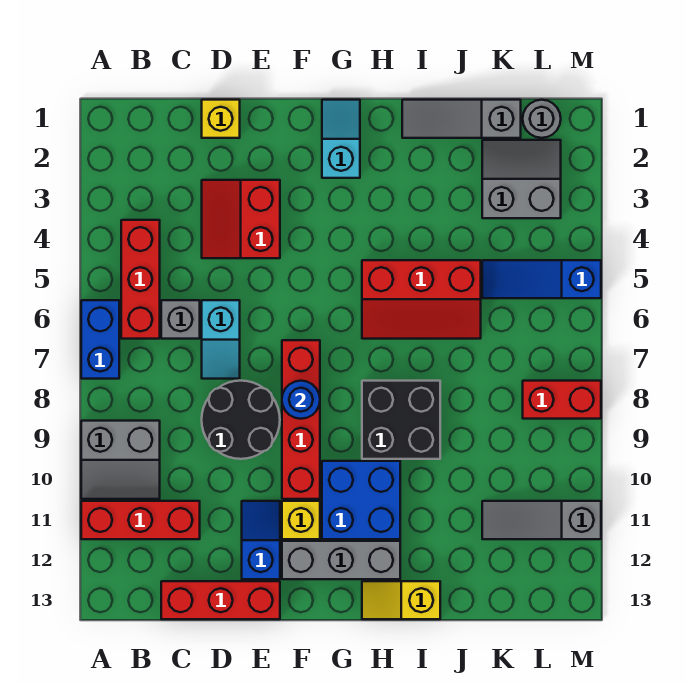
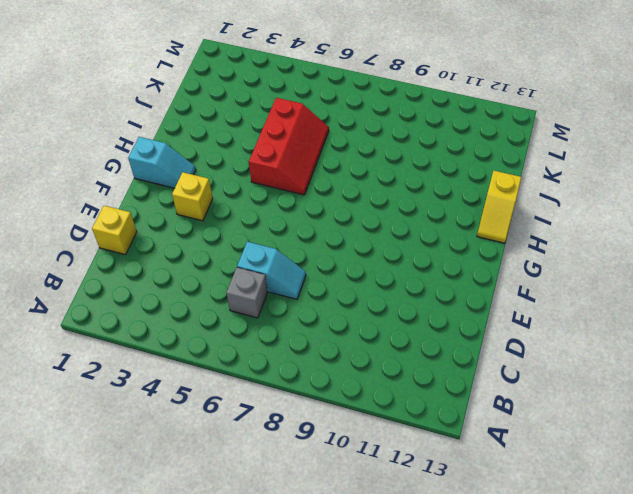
yellow brick F3 level 1 -> yellow brick F11 level 1
cyan slope G1:G2 level 1 top 1 -> cyan slope G1:G2 level 1 top 2
none -> blue brick A6:A7 level 1
none -> grey slope A9:B10 level 1 top 9
none -> red brick A11:C11 level 1

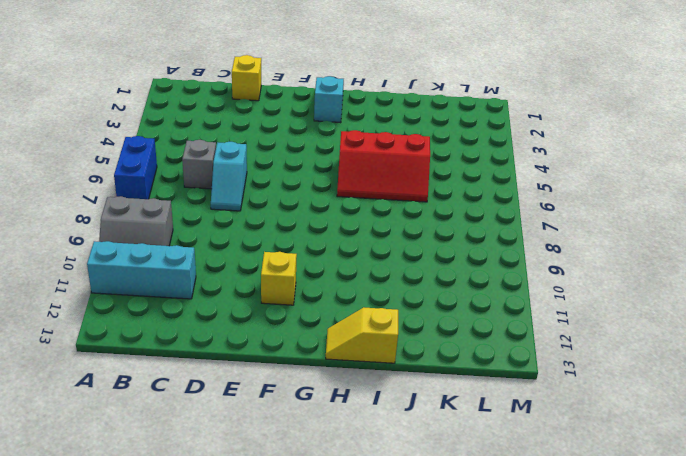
cyan brick A11:C11 level 1 -> red brick A11:C11 level 1
none -> red brick B4:B6 level 1
none -> red brick C13:E13 level 1
none -> red slope D3:E4 level 1 top E

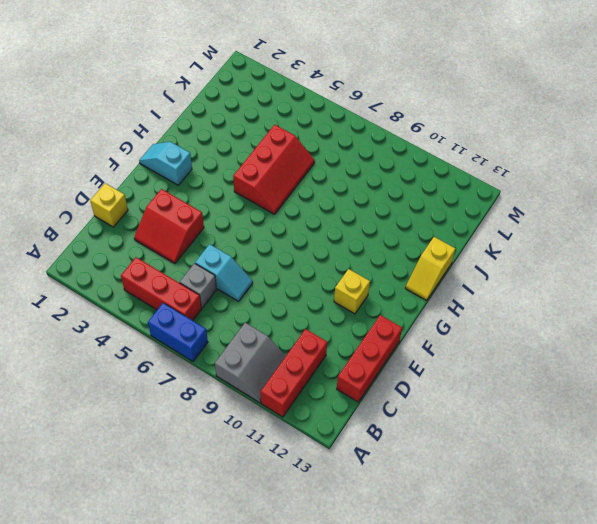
none -> black round brick D8:E9 level 1
none -> blue slope E11:E12 level 1 top 12
none -> red brick F7:F10 level 1

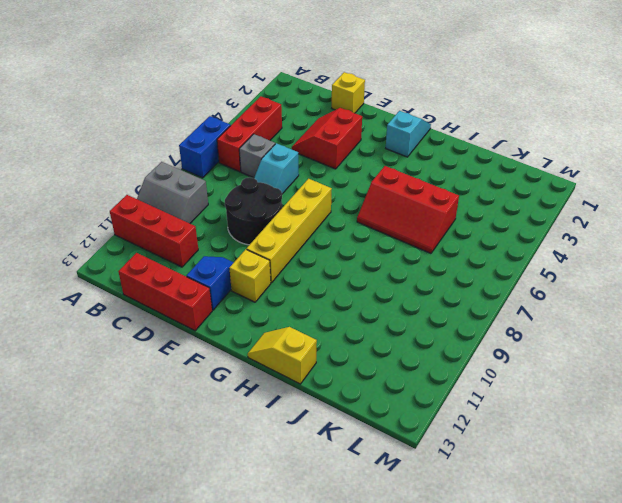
yellow brick F7:F10 level 1 -> red brick F7:F10 level 1
none -> grey brick F12:H12 level 1
none -> blue brick G10:H11 level 1
none -> black brick H8:I9 level 1

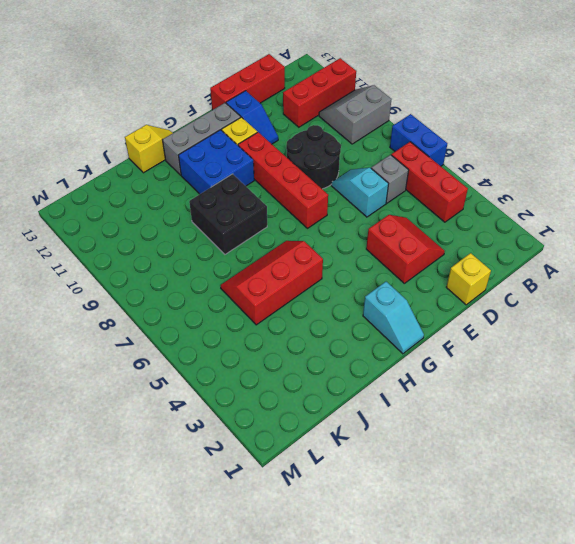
none -> grey slope I1:K1 level 1 top K
none -> grey slope K2:L3 level 1 top 3
none -> blue slope K5:M5 level 1 top M

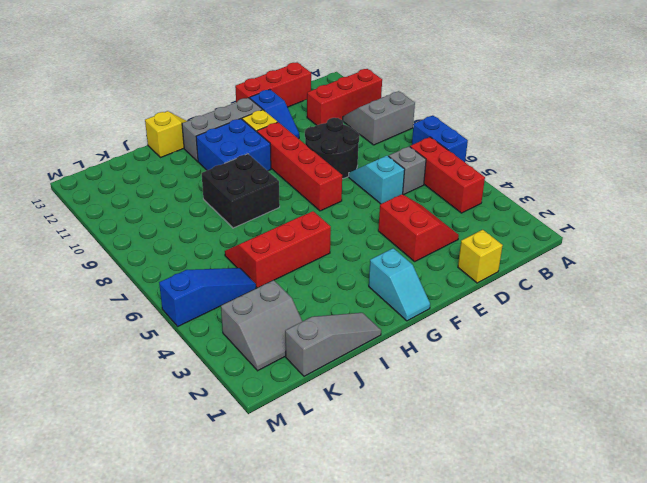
none -> grey slope K11:M11 level 1 top M
none -> grey round brick L1 level 1
none -> red brick L8:M8 level 1

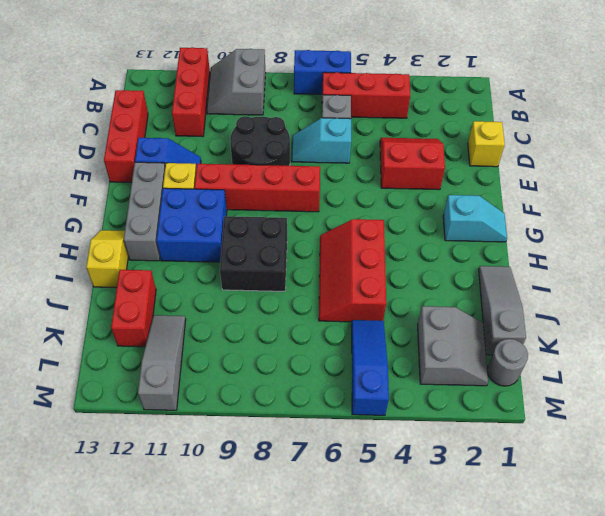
red brick J12:K12 level 1 -> red brick L8:M8 level 1
none -> blue round brick F8 level 2

